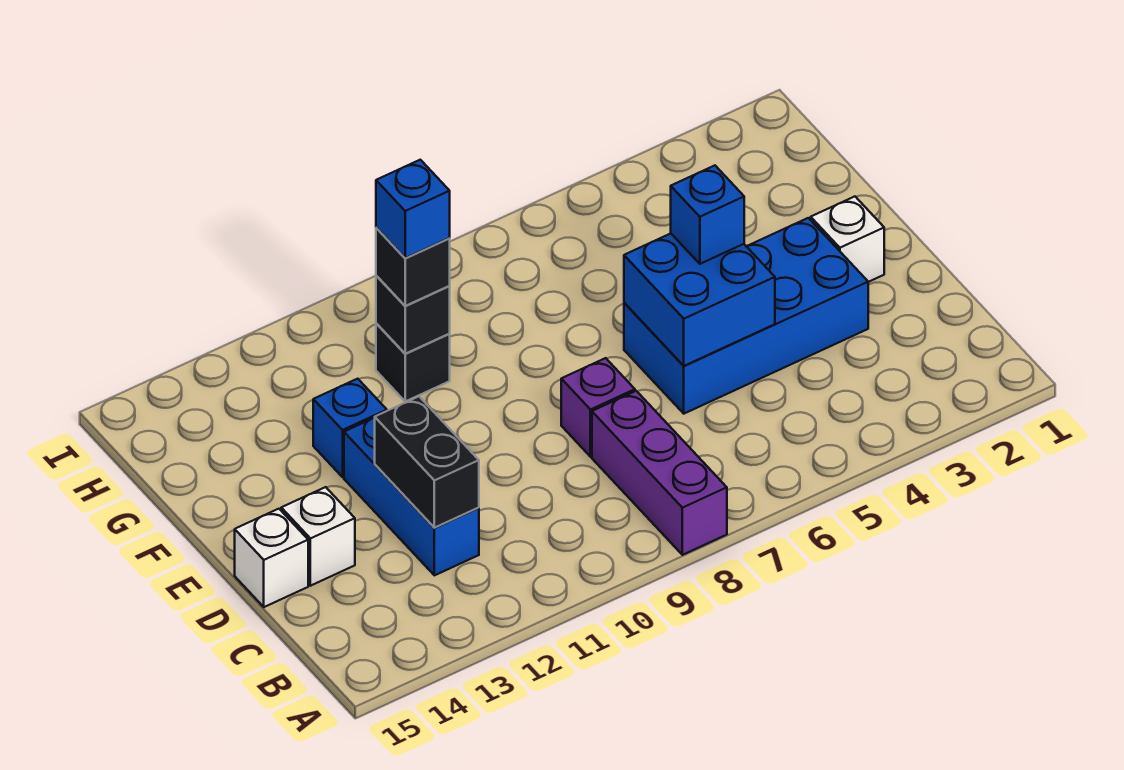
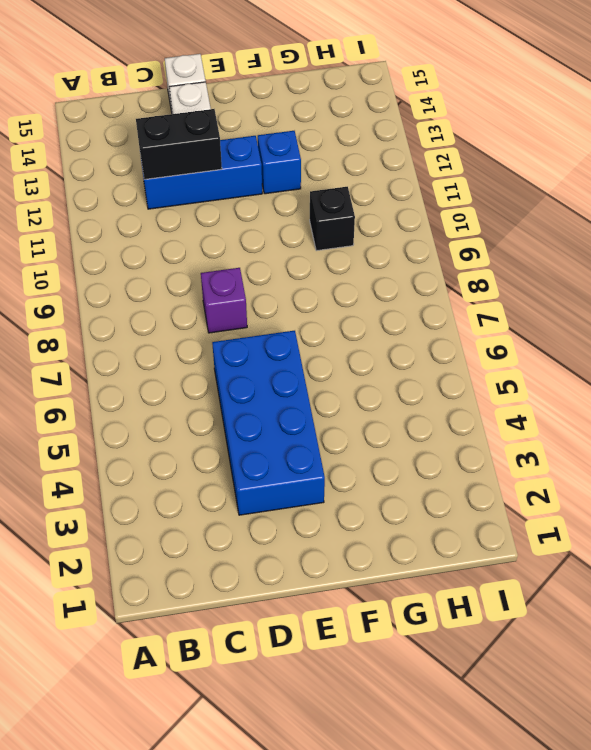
none -> purple brick A8:C8 level 1
none -> white brick E2 level 1
none -> blue brick D5:E6 level 2

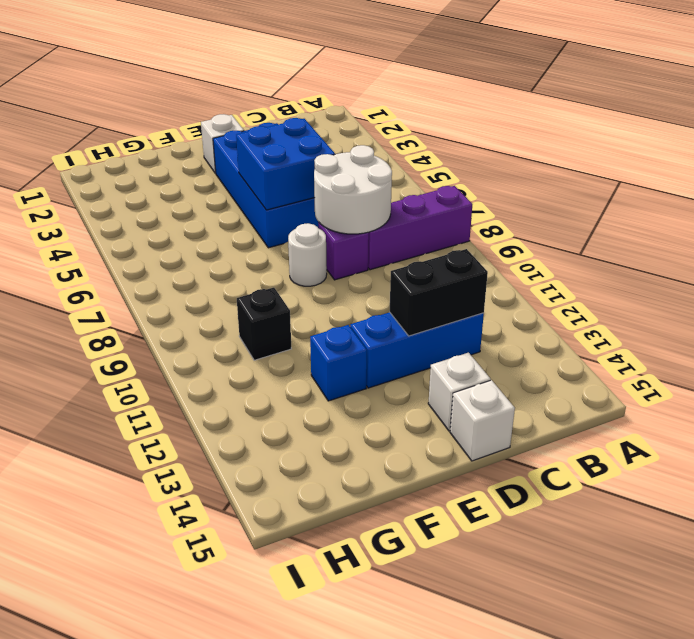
white round brick C7:D8 level 2 -> none
white round brick E8 level 1 -> none
none -> black brick G10 level 2
none -> blue brick E5 level 3
none -> black brick G10 level 3

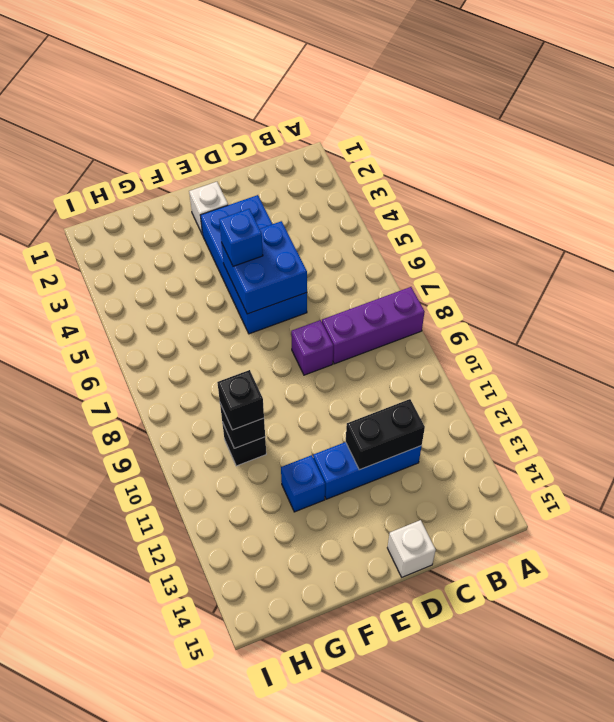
none -> white brick D14 level 1
none -> blue brick G10 level 4

